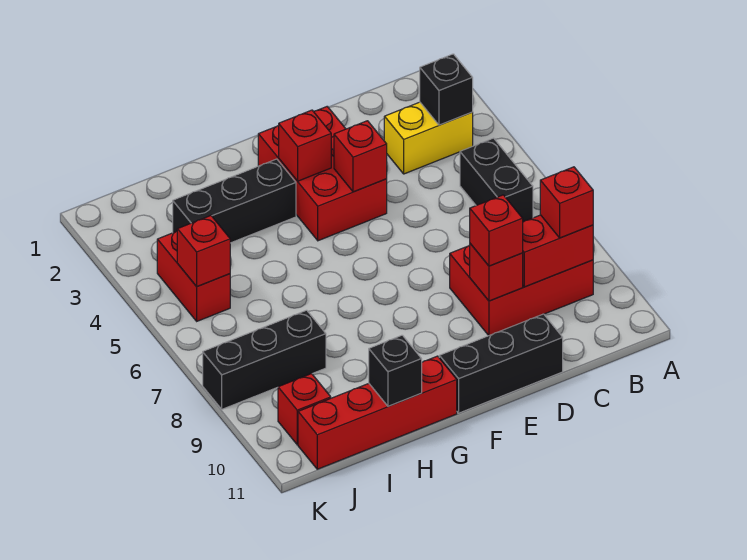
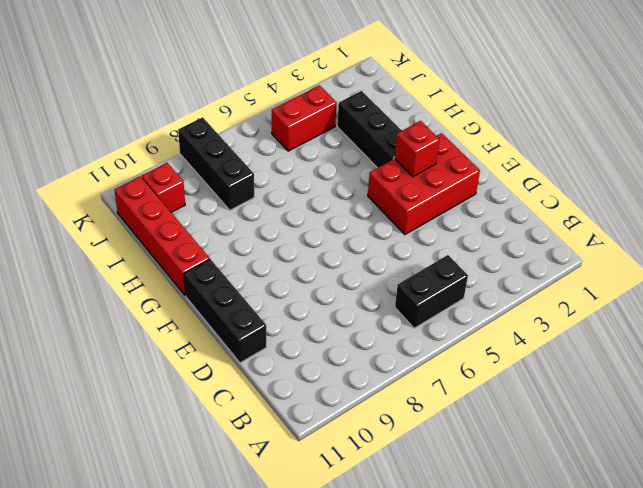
none -> yellow brick B3:C3 level 1
none -> red brick B8:D9 level 1
none -> black brick B3 level 2

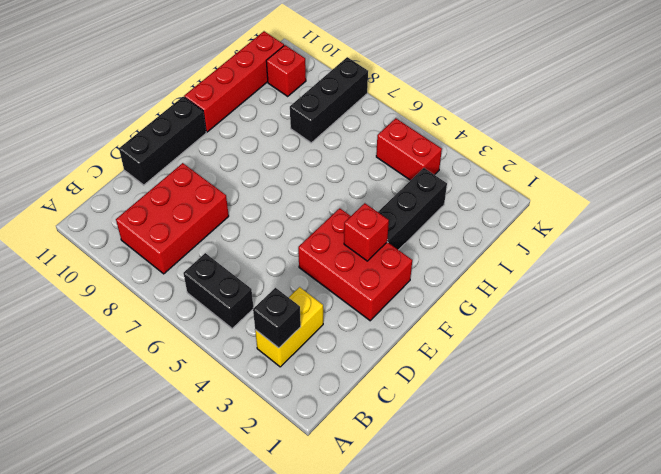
none -> red brick B9:C9 level 2
none -> red brick D9 level 2
none -> red brick E4 level 2

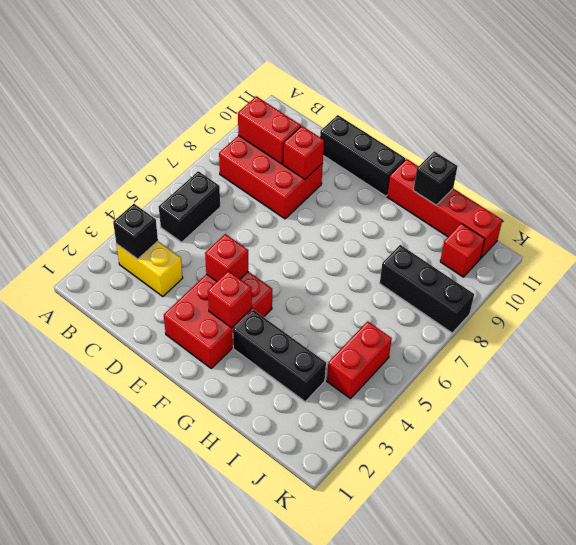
none -> red brick J5 level 2
none -> red brick B9 level 3
none -> red brick D9 level 3

